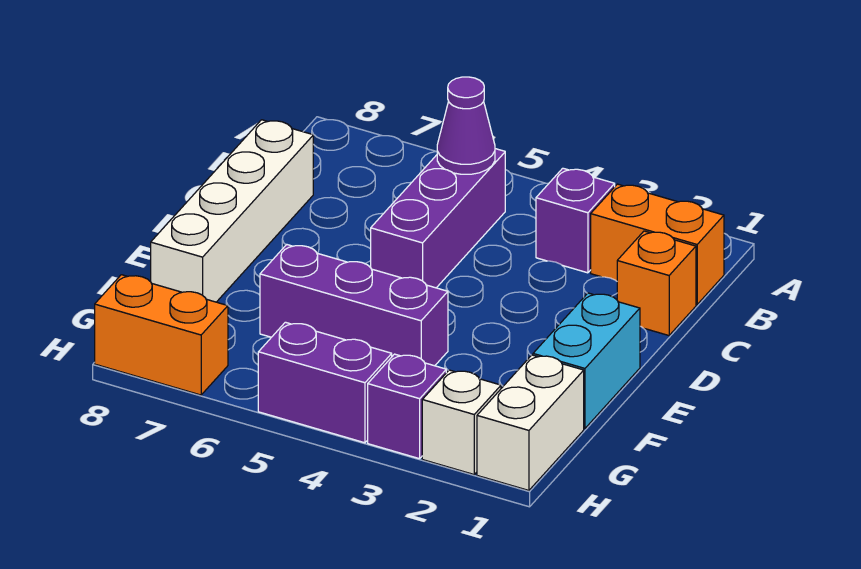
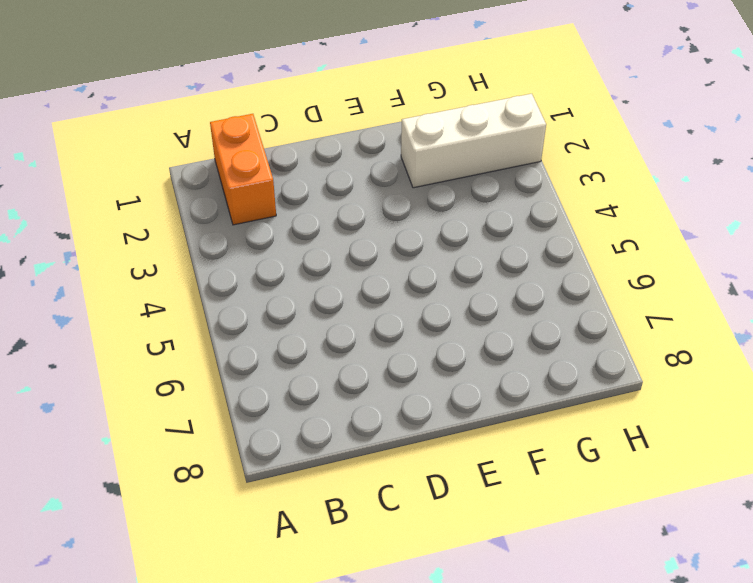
white brick F2:H2 level 1 -> white brick H2 level 1
none -> purple brick B3 level 1
none -> purple brick B5:D5 level 1
none -> orange brick C1 level 1

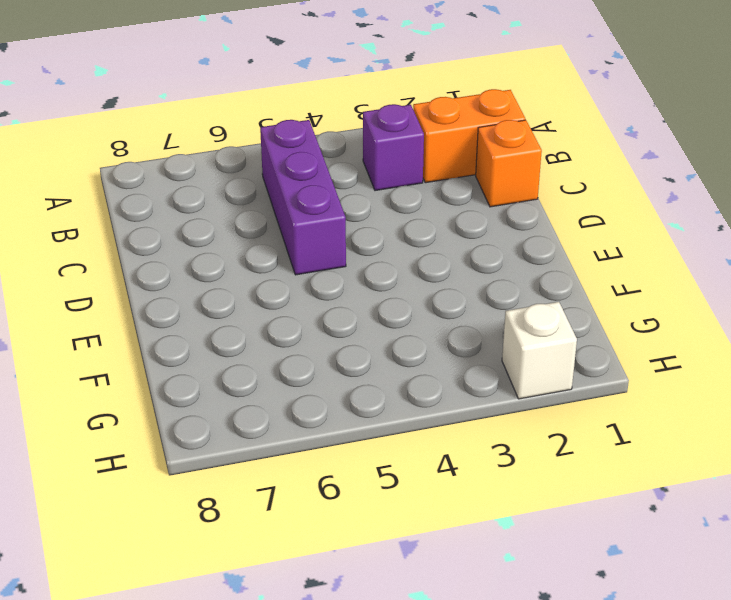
none -> white brick C8:F8 level 1
none -> cyan brick E1:F1 level 1
none -> purple brick F4:F6 level 1

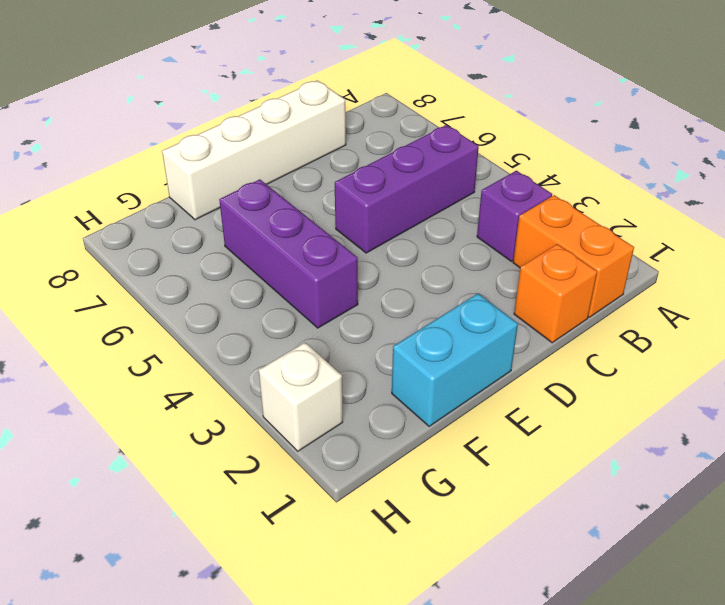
none -> white brick G1:H1 level 1
none -> purple brick H3 level 1
none -> purple brick H4:H5 level 1

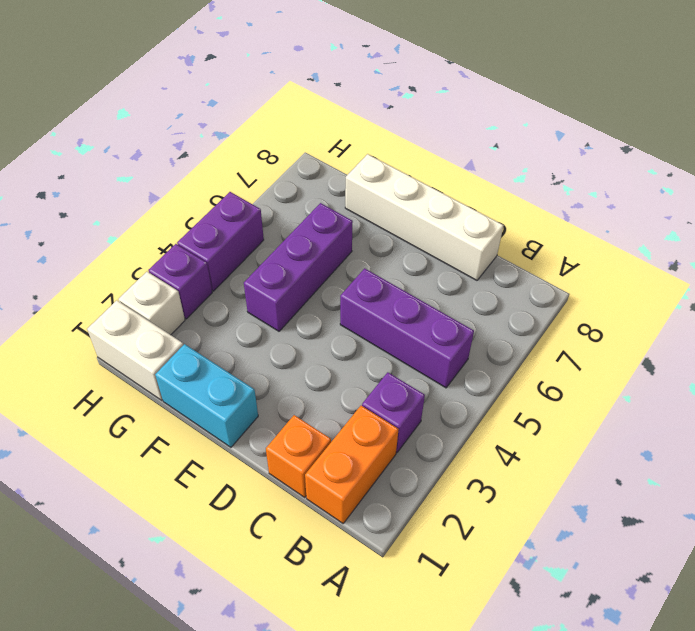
none -> orange brick H7:H8 level 1
none -> purple cone B5 level 2

